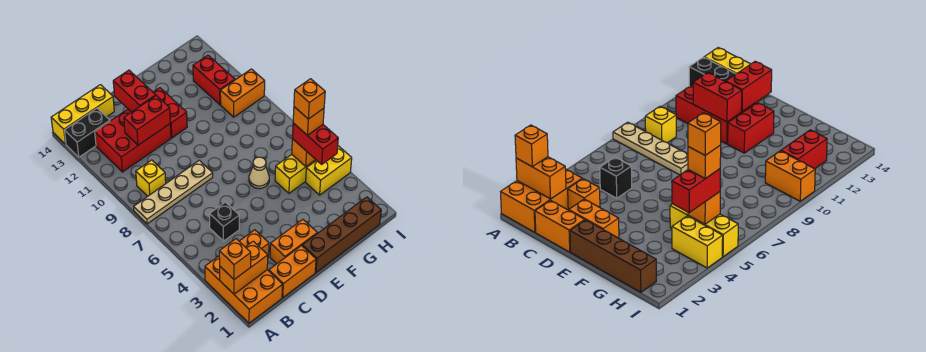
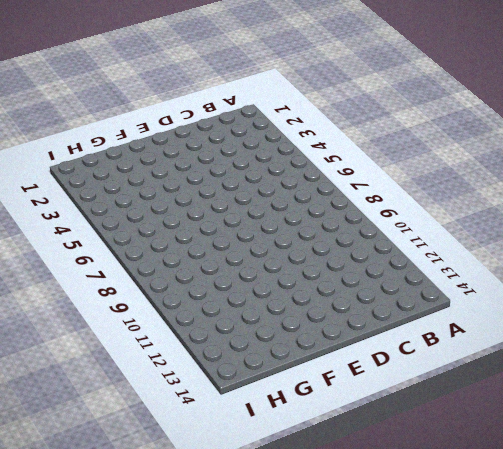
none -> orange brick A1:B3 level 1
none -> tan plate A8:D8 level 1
none -> black brick A13:B13 level 1

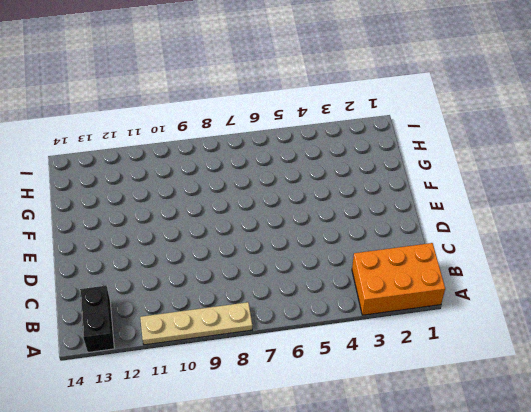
tan plate A8:A11 level 1 -> tan plate A8:D8 level 1
none -> yellow brick A14:C14 level 1
none -> yellow brick B9 level 1
none -> red brick B11:D12 level 1

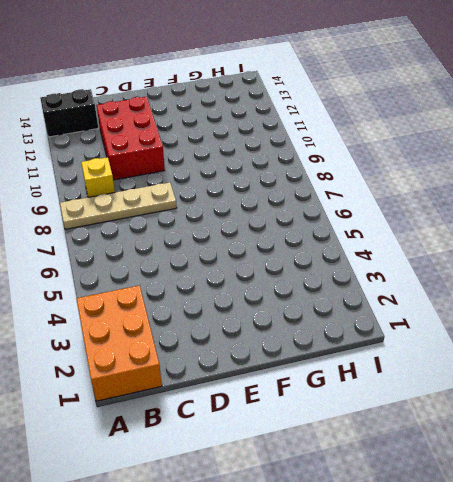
red brick C10:D12 level 1 -> red brick B11:D12 level 1
none -> yellow brick A14:C14 level 1
none -> orange brick C1:D1 level 1
none -> orange brick C3 level 1

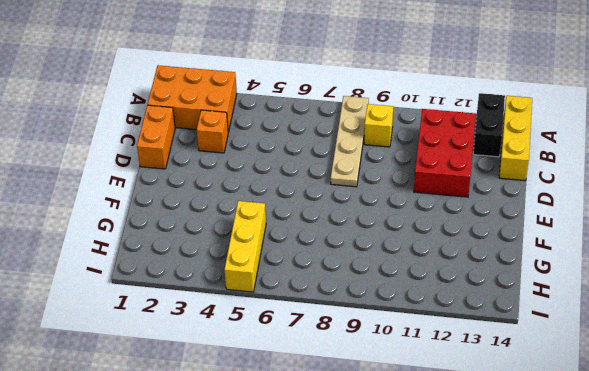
none -> black brick C5 level 1
none -> orange brick D2:E2 level 1
none -> brown brick E1:H1 level 1

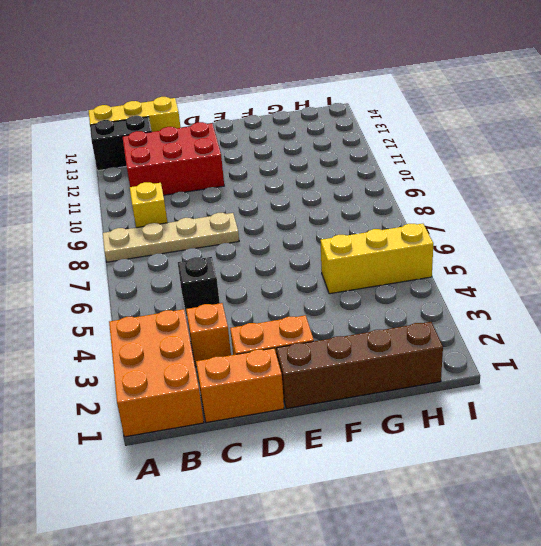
none -> red brick E11:E12 level 1
none -> tan cone F6 level 1
none -> yellow brick H4:I4 level 1

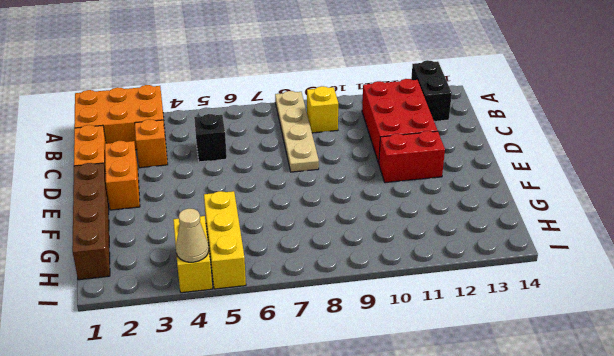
tan cone I4 level 2 -> tan cone F6 level 1
none -> yellow brick A14:C14 level 1
none -> orange brick H10:I10 level 1
none -> red brick H11:H12 level 1

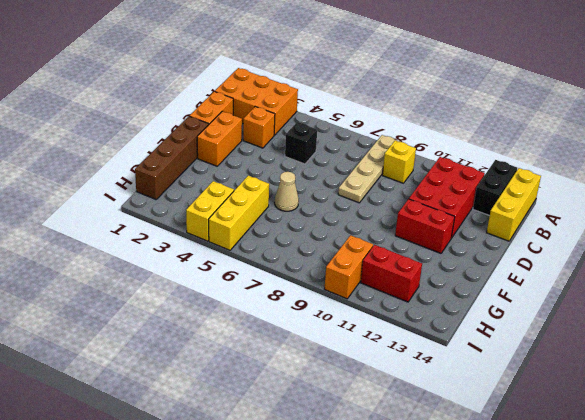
none -> orange brick A2:B2 level 2
none -> red brick C11:D11 level 2
none -> red brick D12:D13 level 2

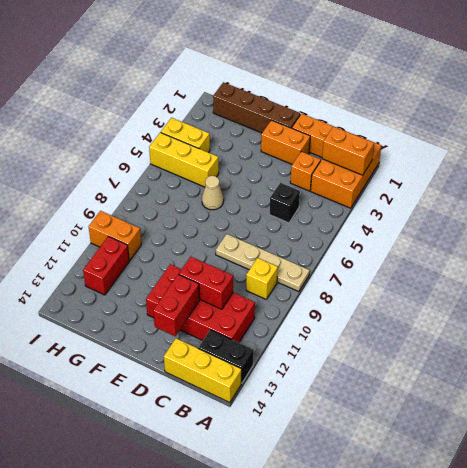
none -> orange brick H5 level 2
none -> orange brick A2 level 3
none -> red brick H4:H5 level 3

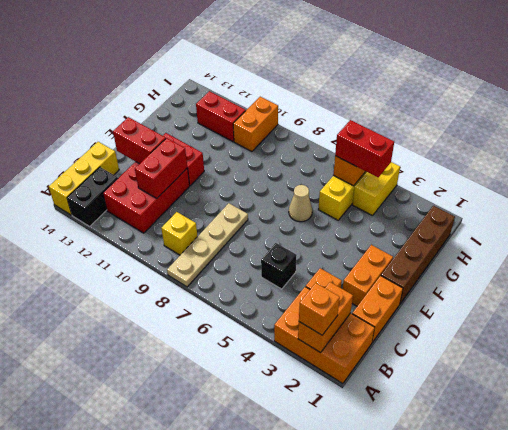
none -> orange brick H5 level 4
none -> orange brick H5 level 5

